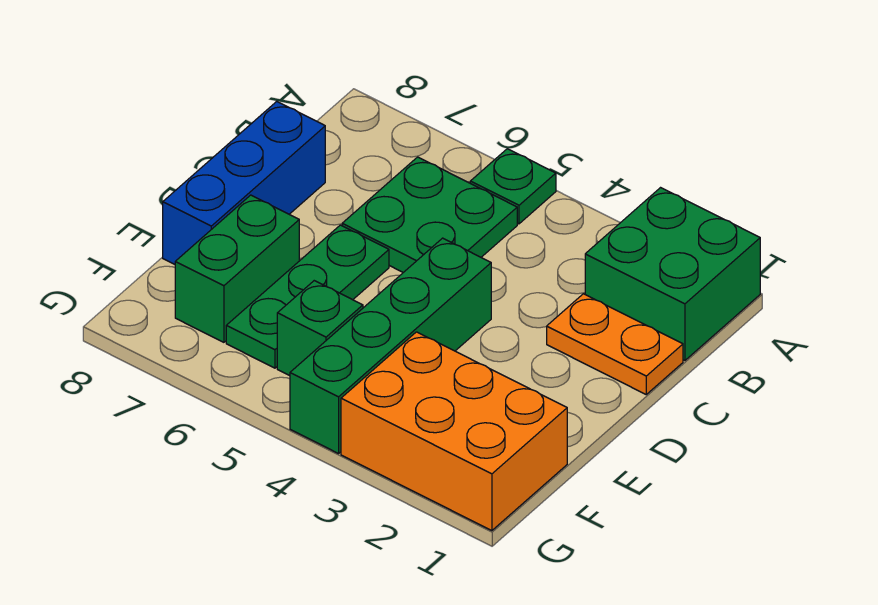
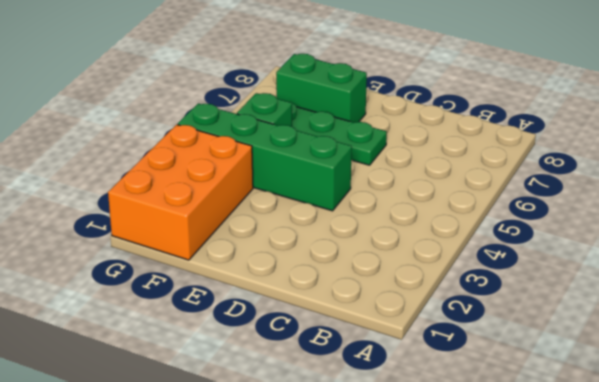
none -> green brick A1:B2 level 1
none -> green plate A5 level 1

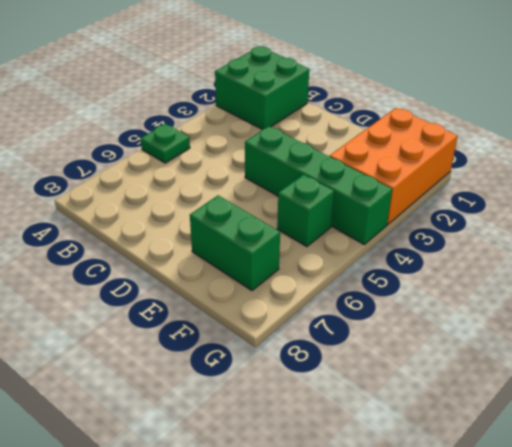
none -> green plate B5:C6 level 1
none -> orange plate C1:C2 level 1

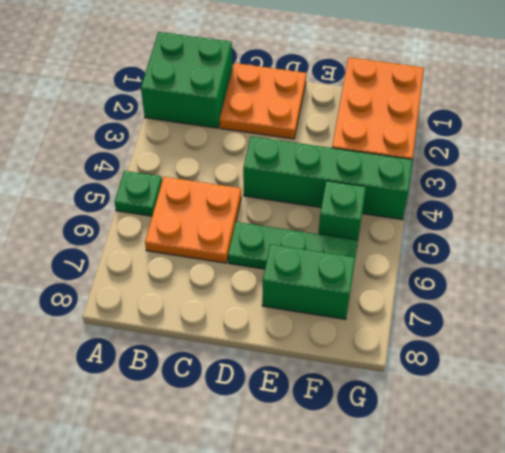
orange plate B5:C6 level 1 -> green plate B5:C6 level 1
orange plate C1:D2 level 1 -> orange plate C1:C2 level 1
none -> blue brick C8:E8 level 1

